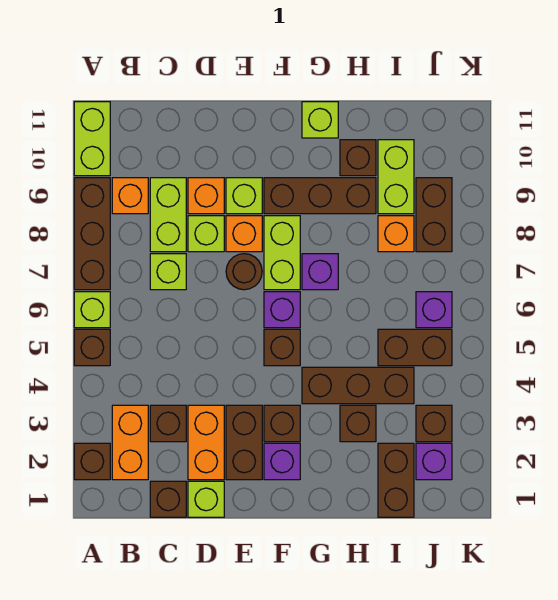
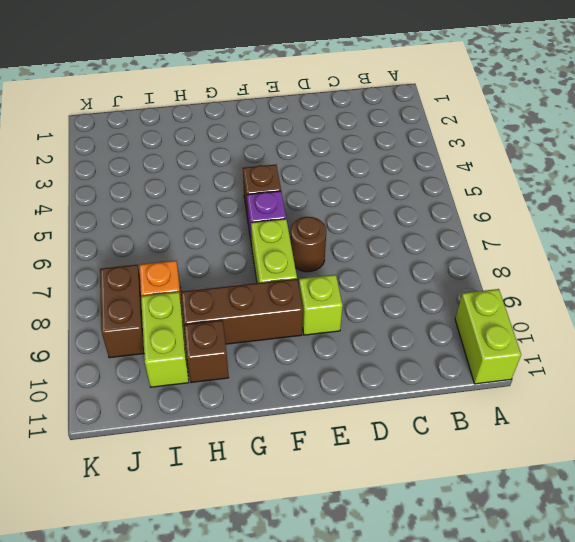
none -> brown brick A2 level 1
none -> brown brick A5 level 1
none -> lime brick A6 level 1
none -> brown brick A7:A9 level 1

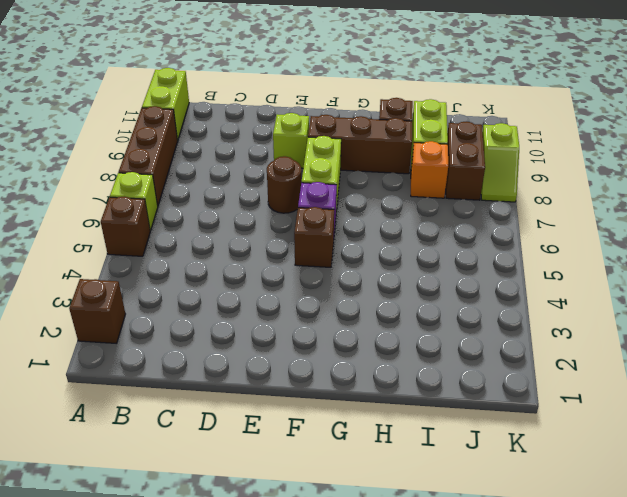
lime slope K8:K9 level 1 top 9 -> none
none -> orange brick B2:B3 level 1
none -> orange brick B9 level 1
none -> brown brick C1 level 1
none -> brown brick C3 level 1

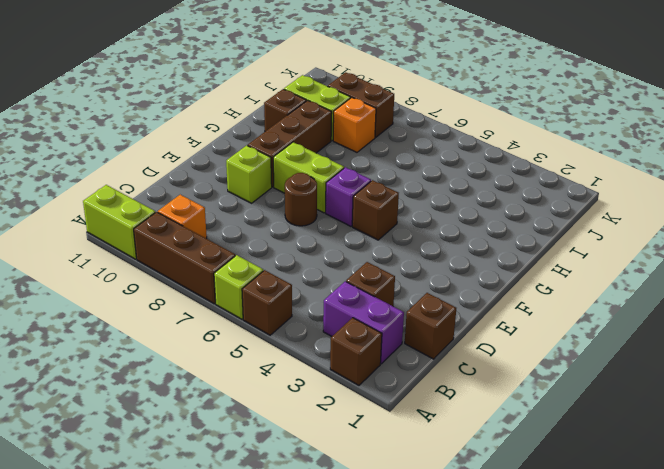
purple brick B2:B3 level 1 -> orange brick B2:B3 level 1
none -> lime brick C7 level 1
none -> lime brick C8:C9 level 1
none -> lime brick D1 level 1
none -> orange brick D2:D3 level 1

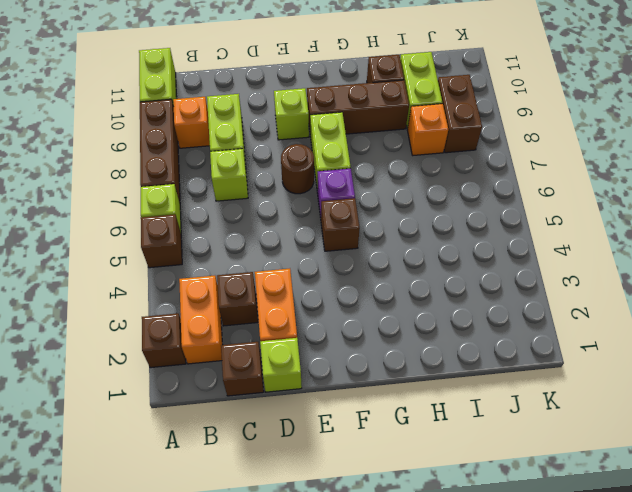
none -> lime brick D8 level 1
none -> orange brick D9 level 1
none -> brown brick E2:E3 level 1
none -> orange brick E8 level 1

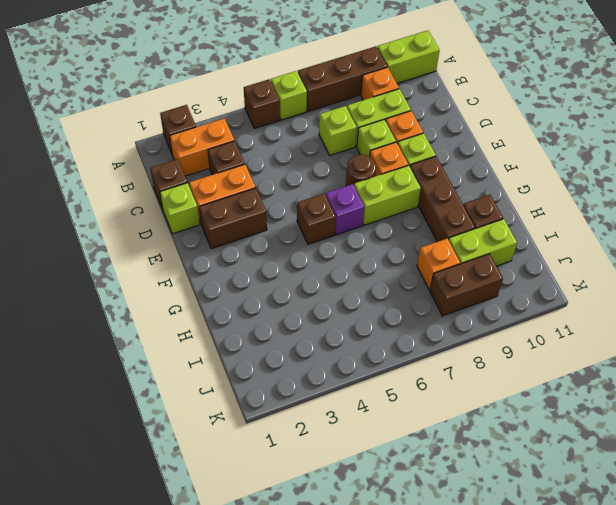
none -> purple brick F2 level 1
none -> brown brick F3 level 1
none -> brown brick G4:I4 level 1
none -> purple brick G7 level 1

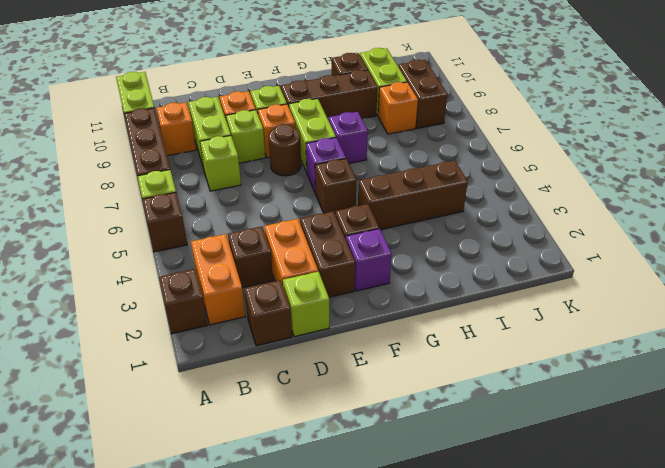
none -> lime brick G11 level 1
none -> brown brick H3 level 1
none -> brown brick I1:I2 level 1
none -> brown brick I5:J5 level 1

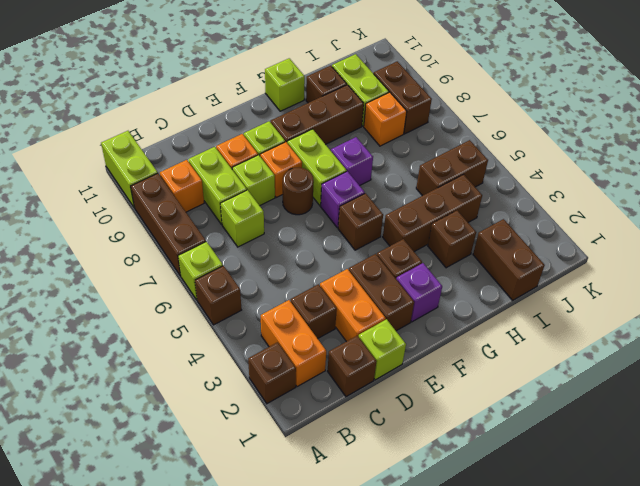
none -> purple brick J2 level 1
none -> brown brick J3 level 1
none -> purple brick J6 level 1

